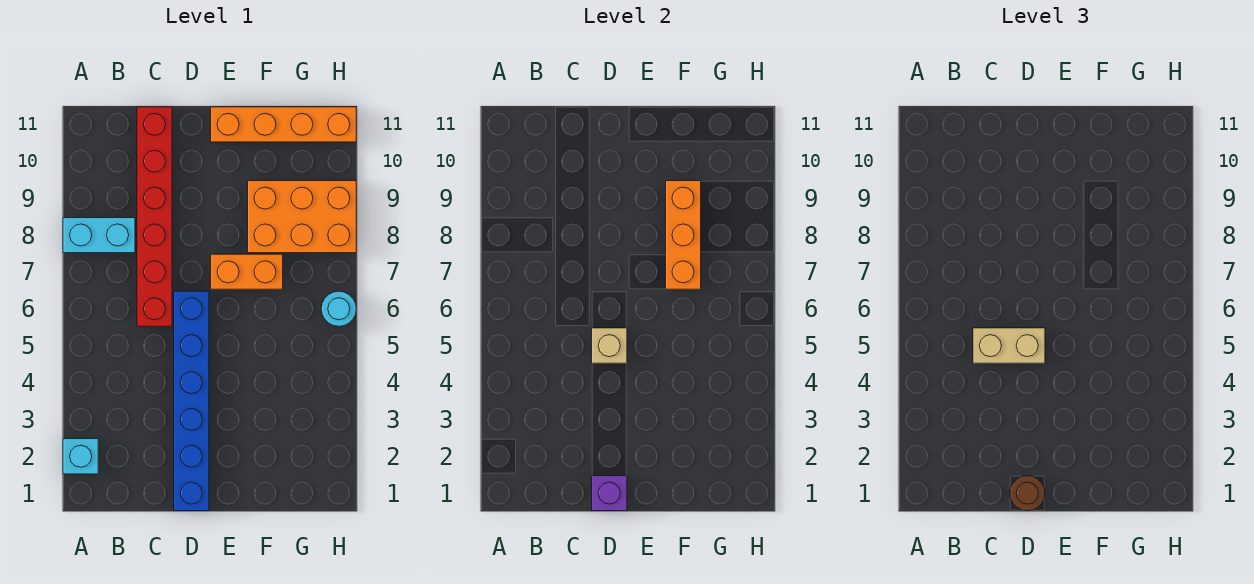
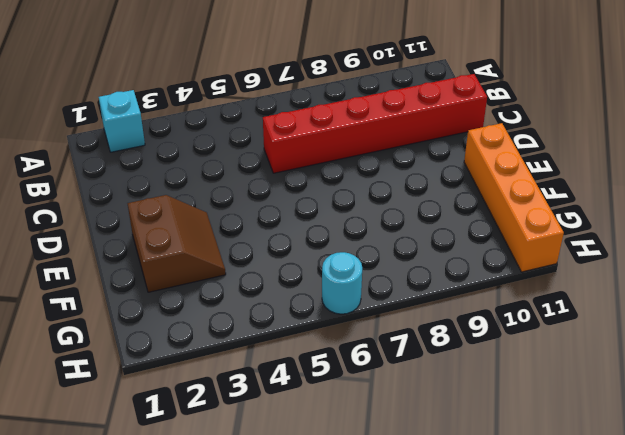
brown slope E2:F3 level 1 top 2 -> none
none -> cyan brick A8:B8 level 1
none -> blue brick D1:D6 level 1
none -> orange brick E7:F7 level 1

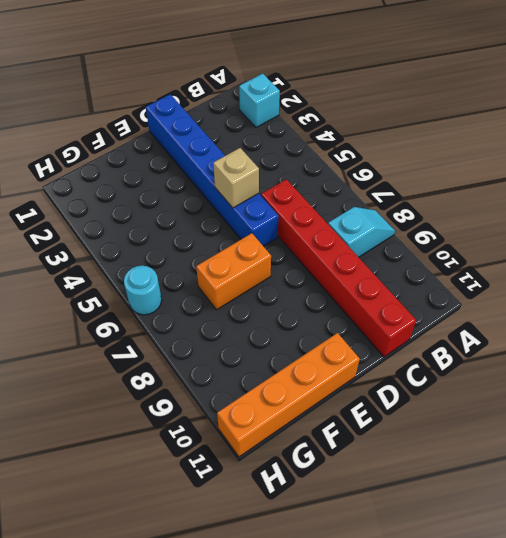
cyan slope A8:B8 level 1 top B -> cyan brick A8:B8 level 1
none -> orange brick F8:H9 level 1
none -> purple brick D1 level 2
none -> orange brick F7:F9 level 2

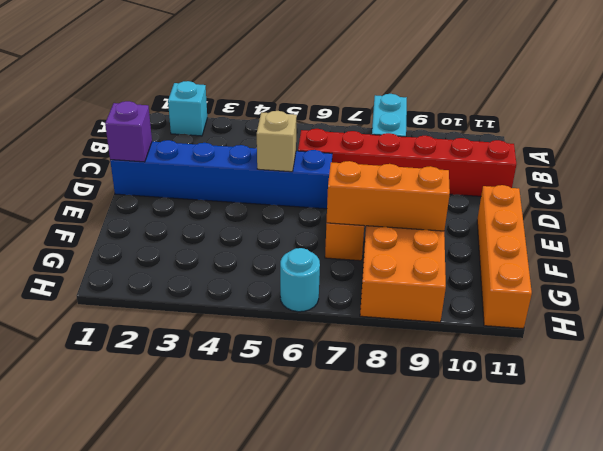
none -> tan brick C5:D5 level 3
none -> brown round brick D1 level 3

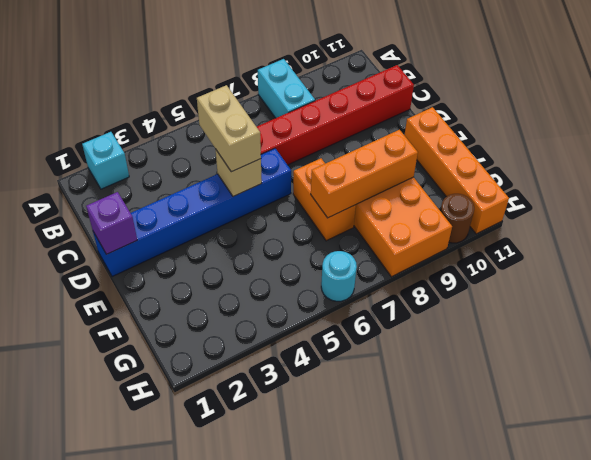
brown round brick H10 level 1 -> brown round brick D1 level 3

